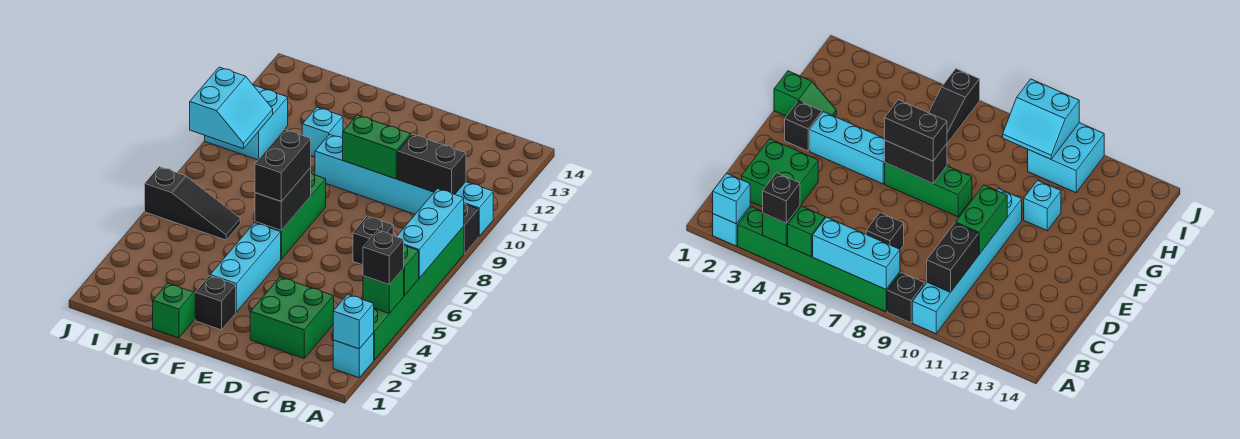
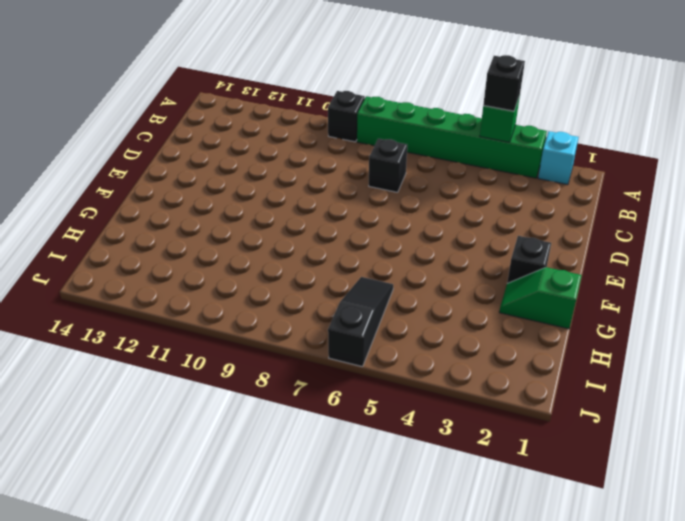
none -> cyan brick A10:F10 level 1
none -> green brick C2:D3 level 1
none -> cyan brick F3:F5 level 1

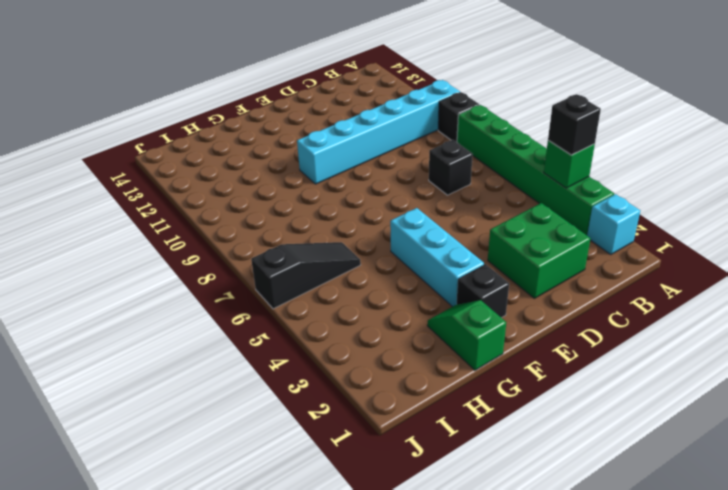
none -> green brick F6:F8 level 1
none -> cyan brick G11 level 1
none -> cyan brick I10:J11 level 1

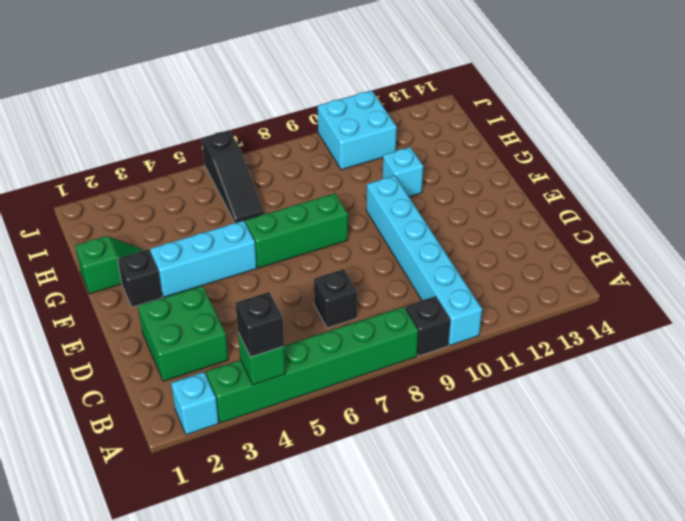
none -> cyan brick A2 level 2
none -> green brick A5 level 2
none -> cyan brick A6:A8 level 2

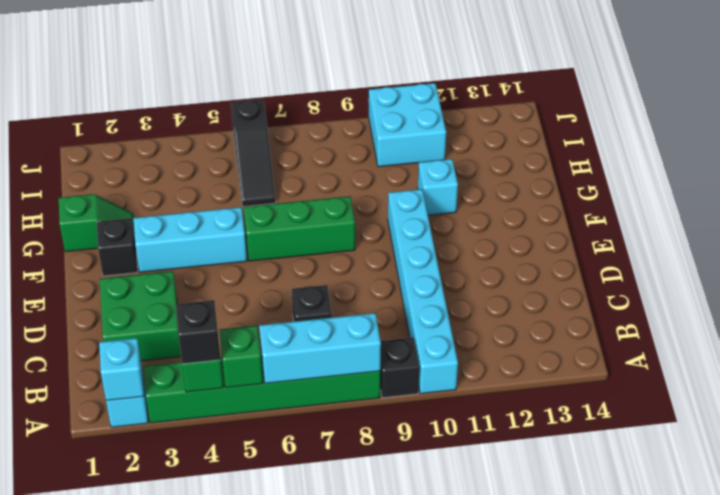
none -> black brick B10:C10 level 2
none -> green brick D10:E10 level 2
none -> black brick F6:F7 level 2

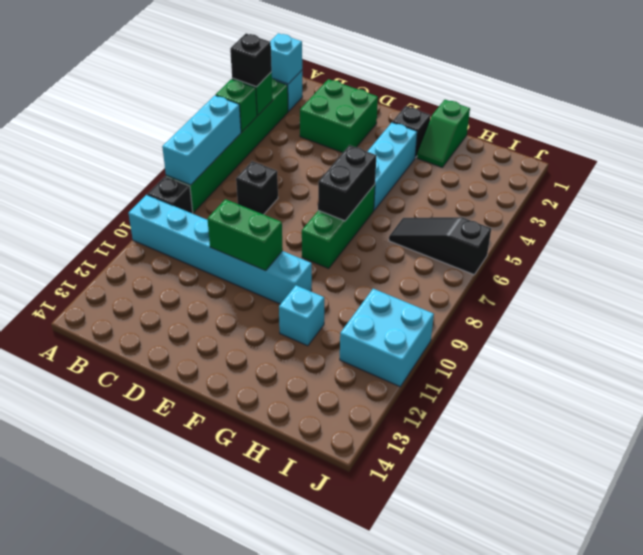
none -> black brick B10:C10 level 2
none -> cyan slope I9:J10 level 2 top J
none -> black brick F6:F7 level 3

